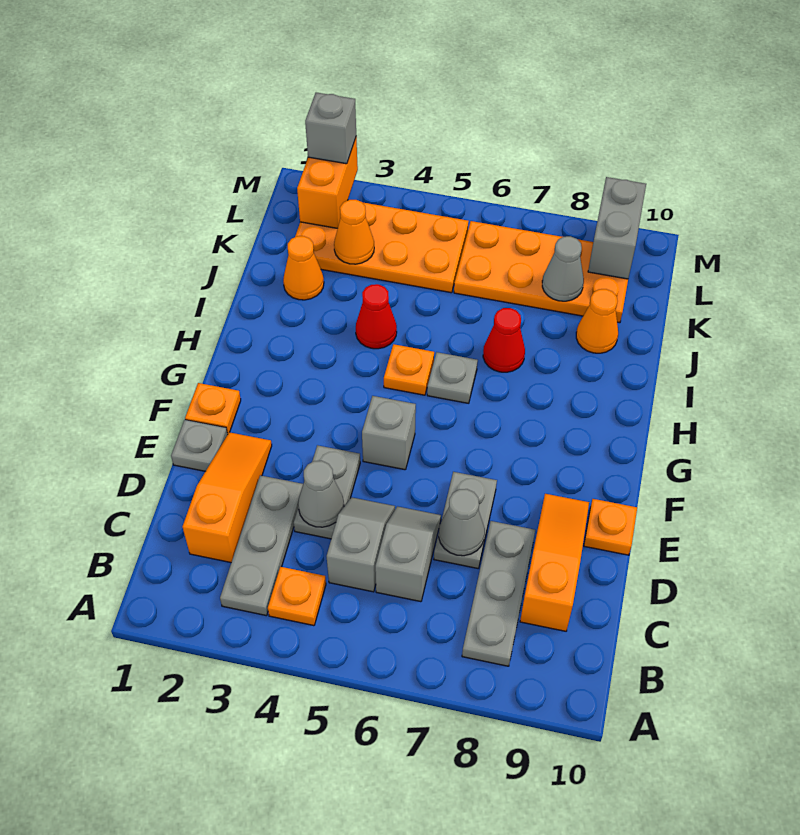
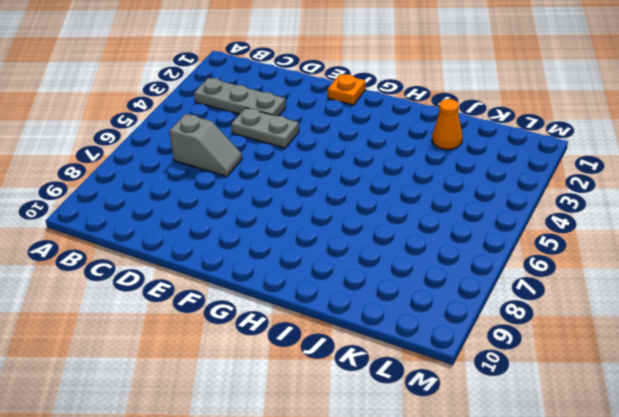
none -> orange plate B4 level 1
none -> grey plate B8:D8 level 1
none -> orange slope C2:E2 level 1 top C

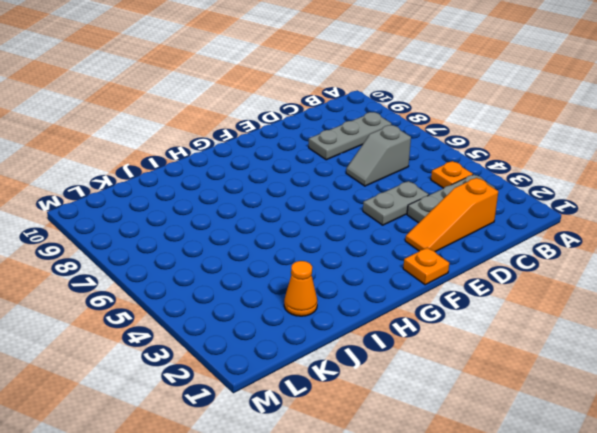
none -> grey slope C5:D5 level 1 top C
none -> orange slope C9:E9 level 1 top C
none -> grey plate D7:E7 level 1

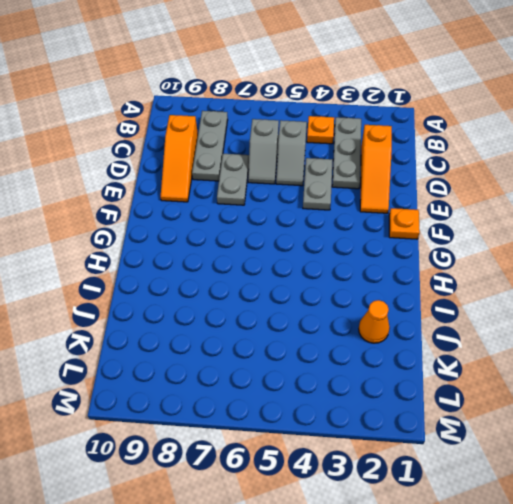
none -> grey plate E1 level 1
none -> orange plate E10 level 1
none -> grey brick F5 level 1

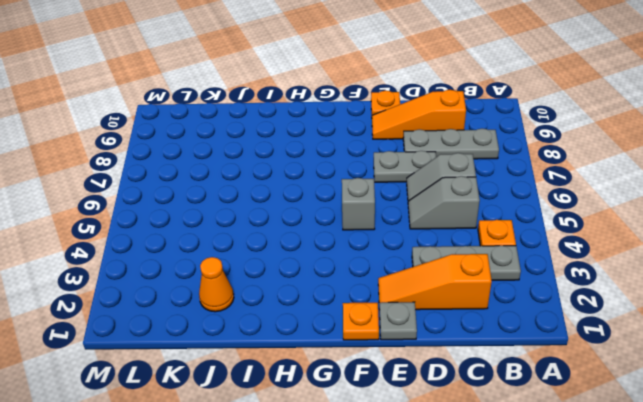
none -> grey plate D4:E4 level 1
none -> orange plate H5 level 1
none -> grey plate H6 level 1

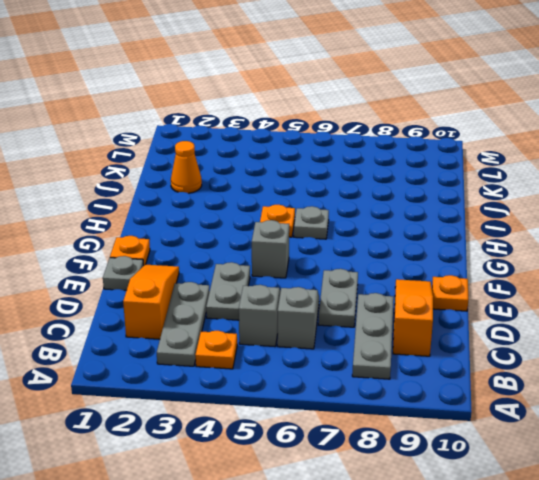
none -> red cone I4 level 1
none -> red cone I7 level 1
none -> orange cone J9 level 1

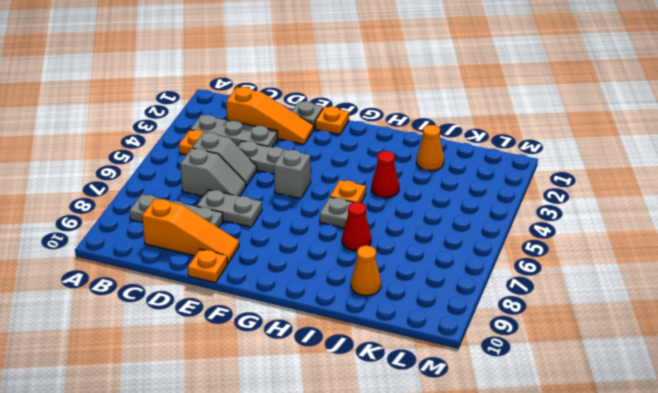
none -> orange plate K2:L5 level 1
none -> orange plate K6:L9 level 1
none -> grey cone D4 level 2

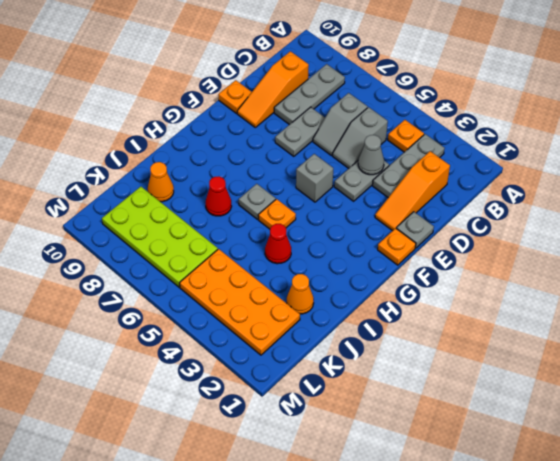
lime plate K6:L9 level 1 -> orange plate K6:L9 level 1
none -> grey cone D7 level 2
none -> orange cone K3 level 2
none -> grey cone K8 level 2

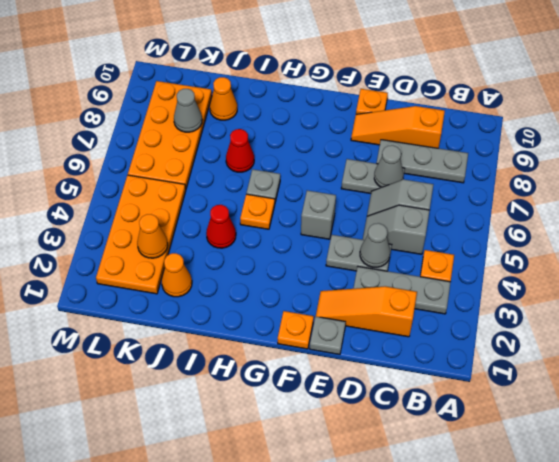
none -> orange brick L2:M2 level 2
none -> grey brick L9:M9 level 2
none -> grey brick M2 level 3

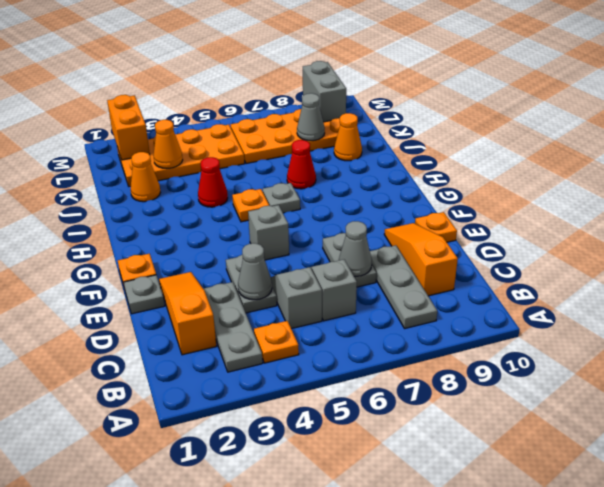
none -> grey brick M2 level 3

